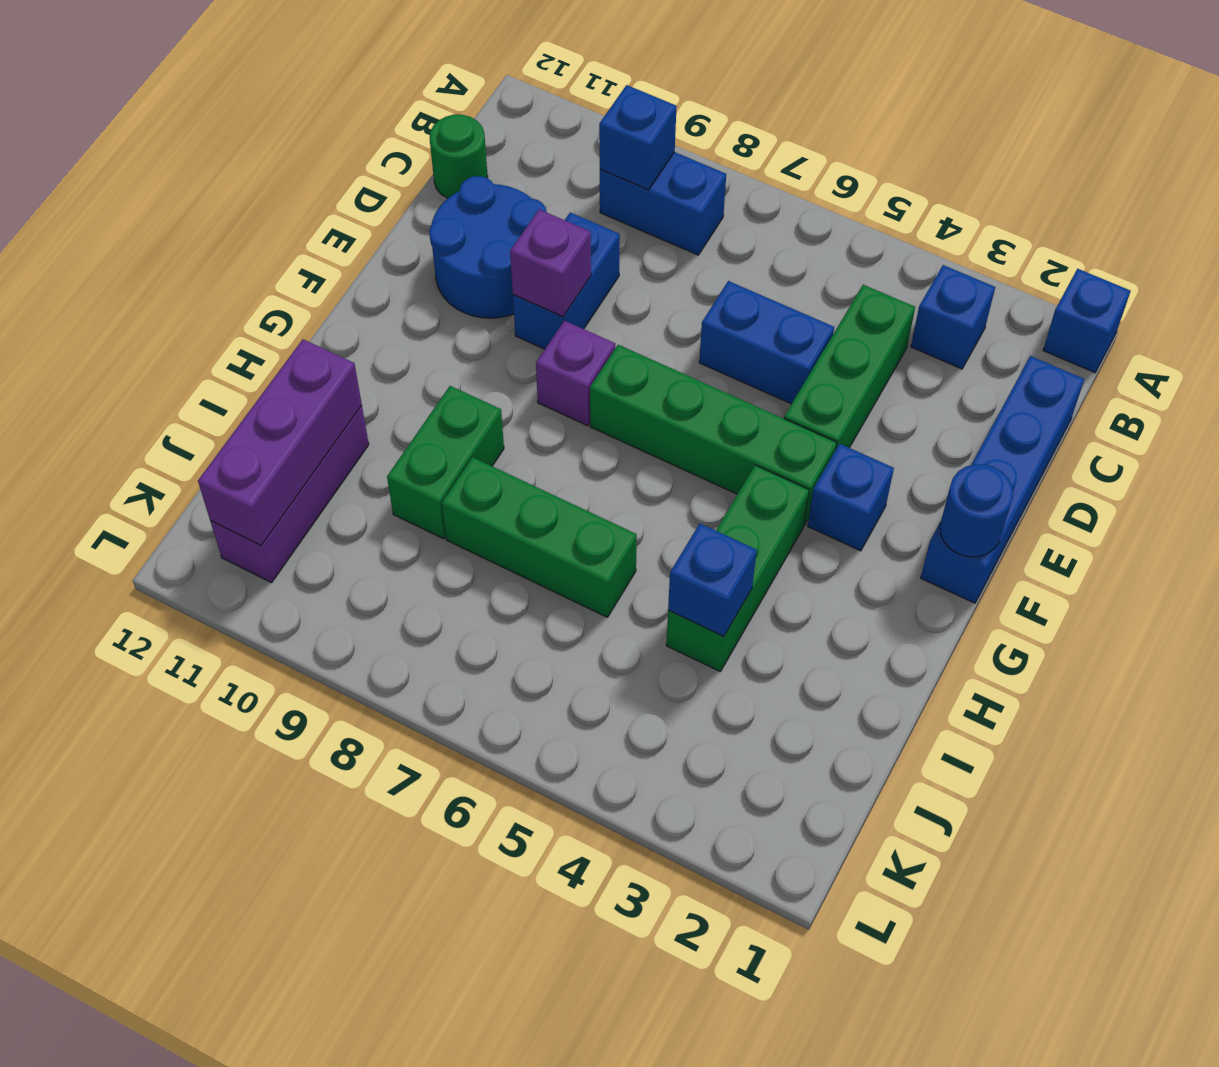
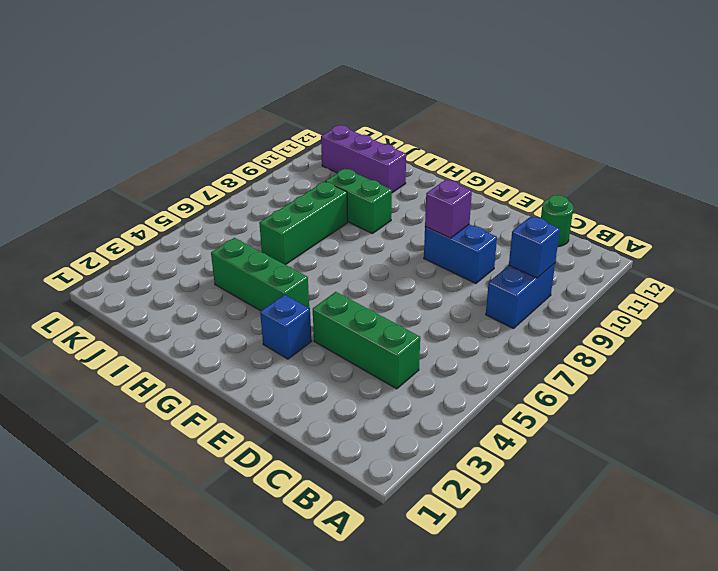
none -> blue brick A1 level 1
none -> blue brick B3 level 1
none -> blue brick C1:F1 level 1

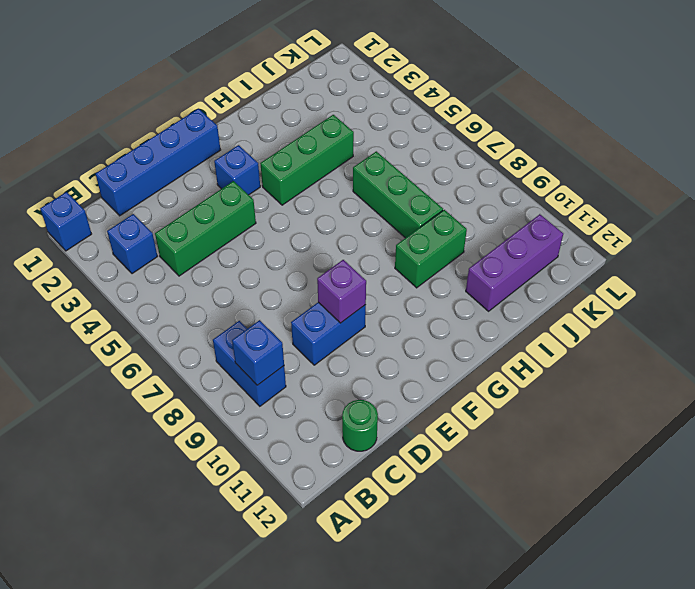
none -> blue brick D5:D6 level 1
none -> blue round brick D10:E11 level 1
none -> green brick F4:F7 level 1

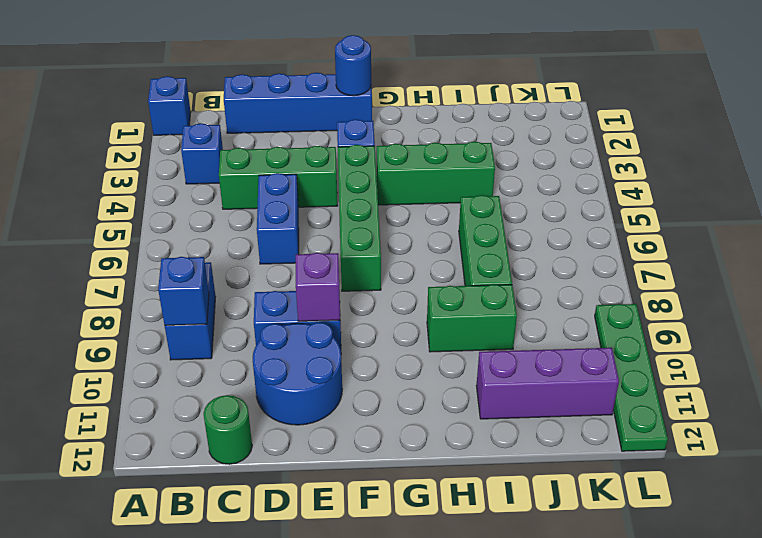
green plate L9:L12 level 1 -> none
none -> purple brick F8 level 1
none -> blue brick I4 level 2
none -> purple brick I11:K11 level 2

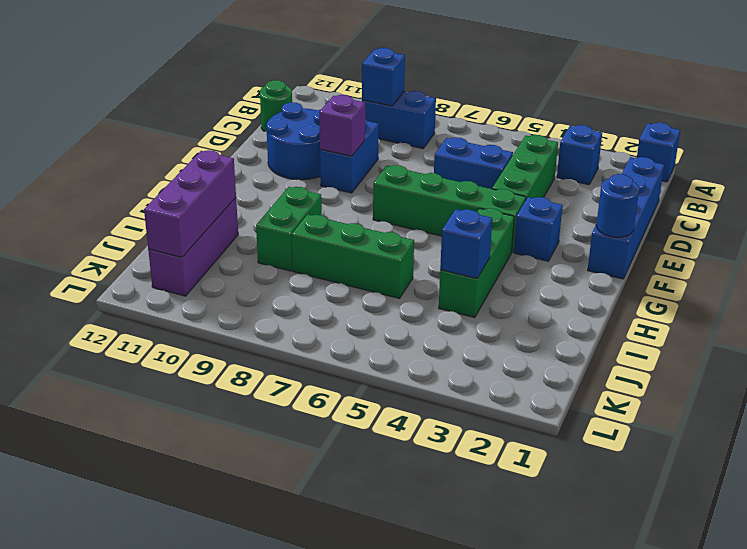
none -> purple brick F8 level 1

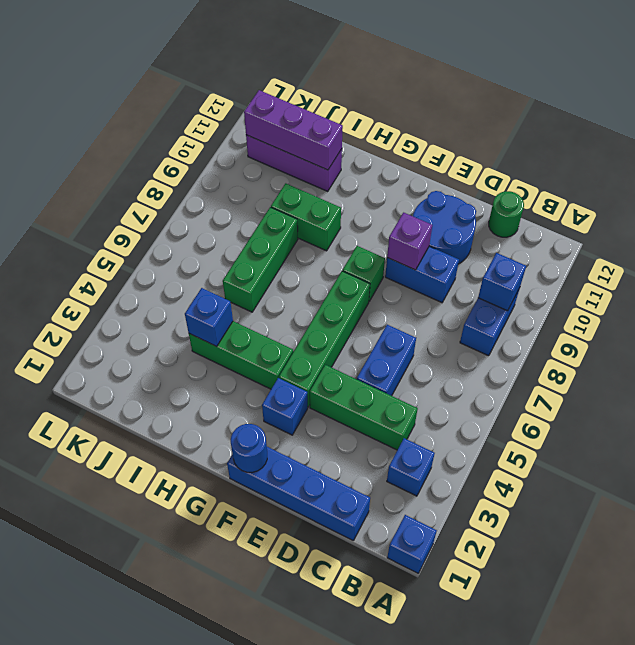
green brick F8 level 1 -> purple brick F8 level 1

